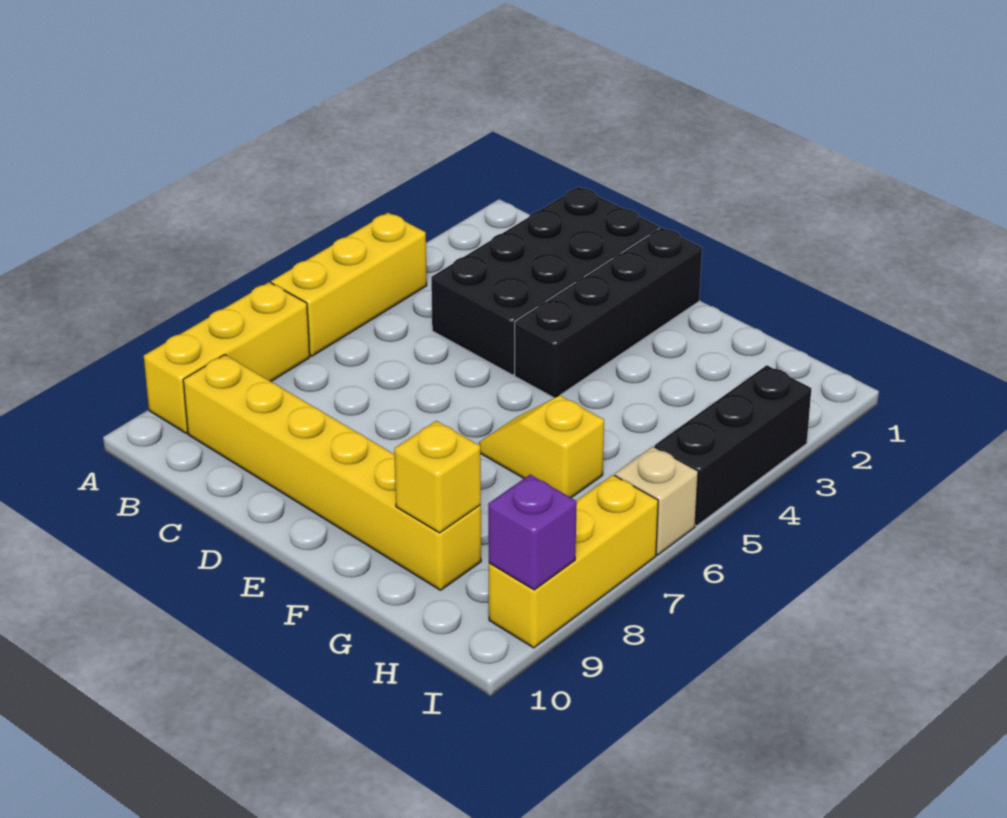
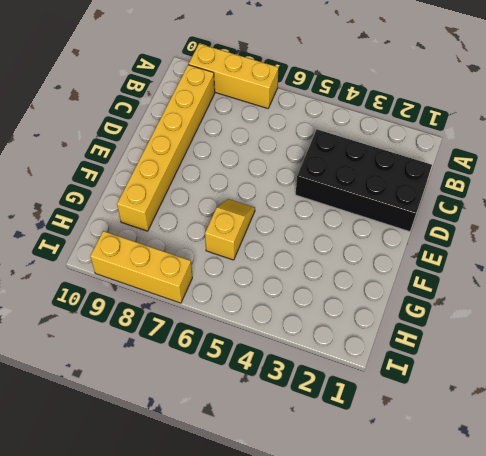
none -> yellow brick A4:A6 level 1
none -> black brick E1:E4 level 1

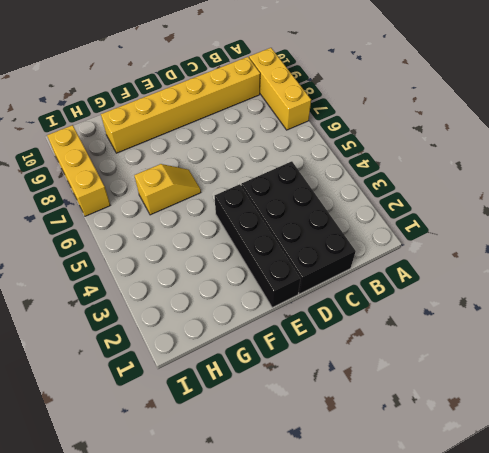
none -> yellow brick A4:A6 level 1
none -> black brick I3:I5 level 1

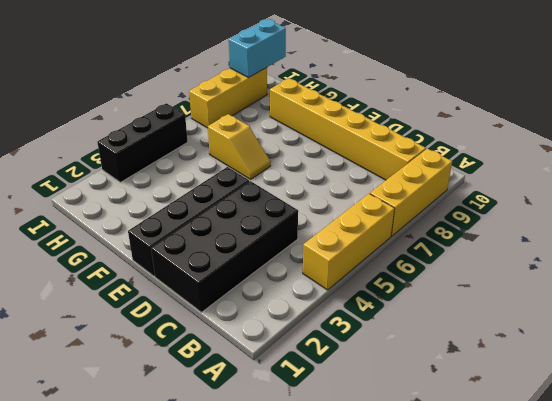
cyan brick I9:I10 level 2 -> purple brick I9 level 2
none -> tan brick I6 level 1
none -> yellow brick G9 level 2

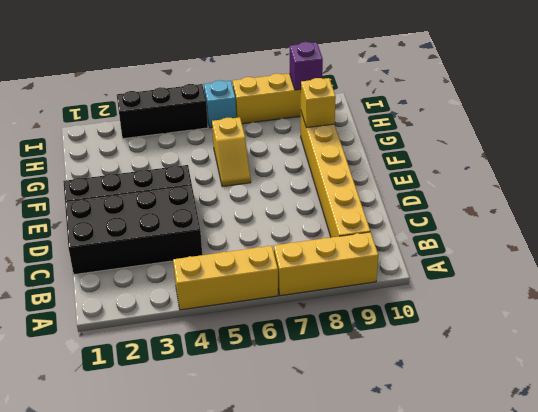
cyan brick I6 level 1 -> tan brick I6 level 1

